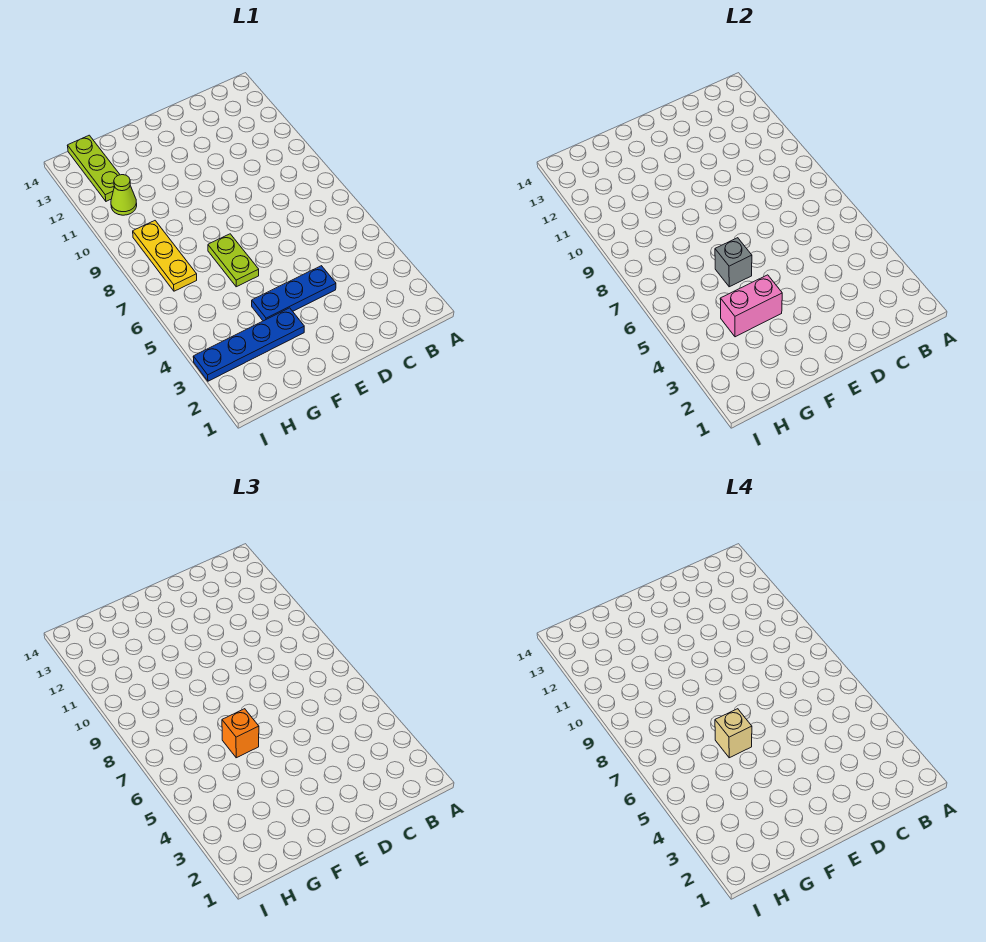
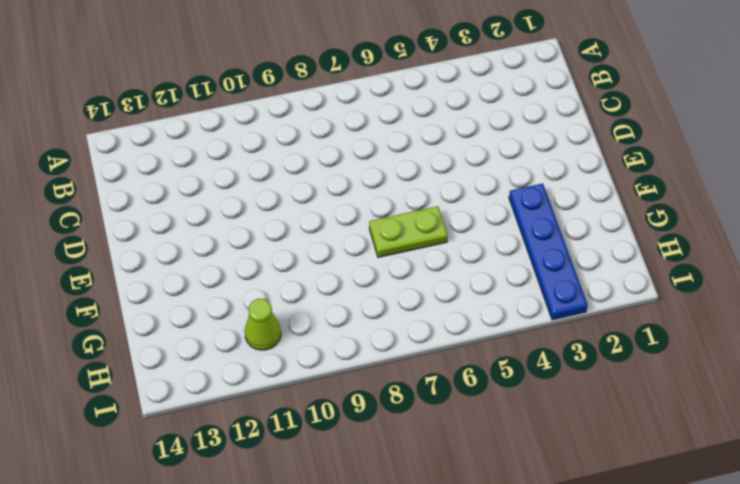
none -> blue plate D4:F4 level 1
none -> yellow plate H7:H9 level 1

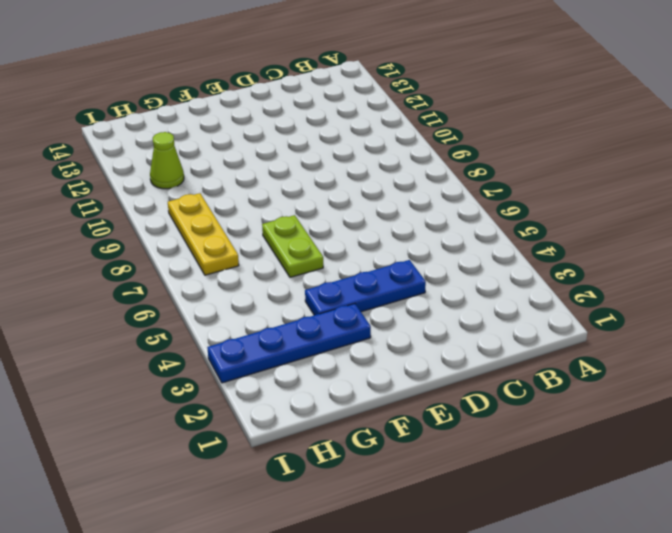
none -> lime plate H12:H14 level 1
none -> pink brick F4:G4 level 2

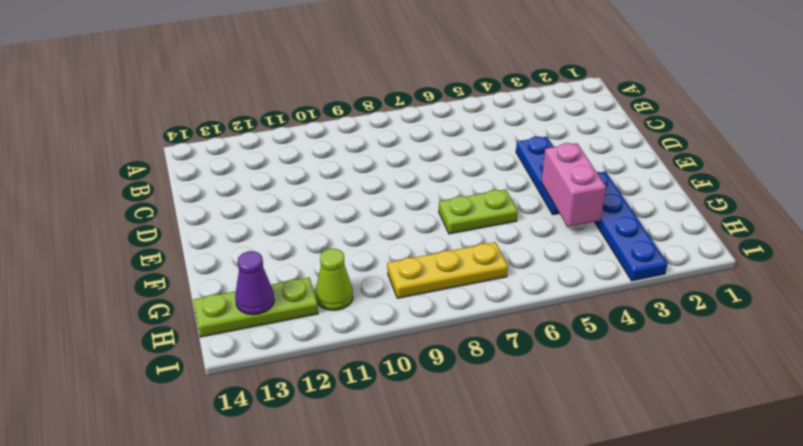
purple cone H13 level 2 -> none
none -> grey brick F6 level 2
none -> orange brick F6 level 3

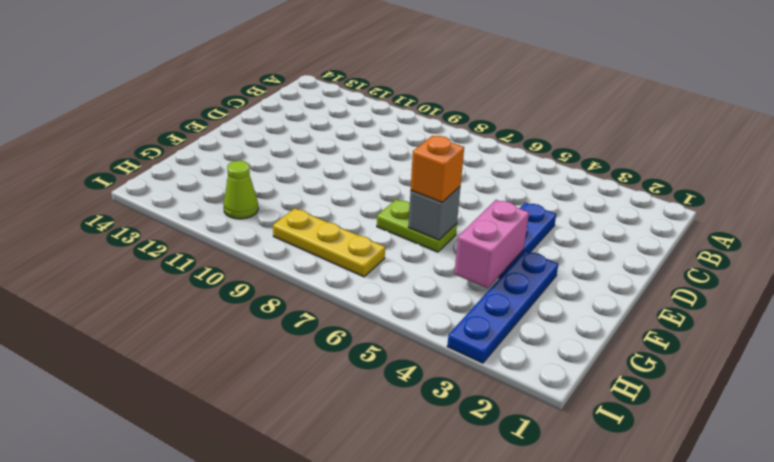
none -> lime plate H12:H14 level 1
none -> tan brick F6 level 4

